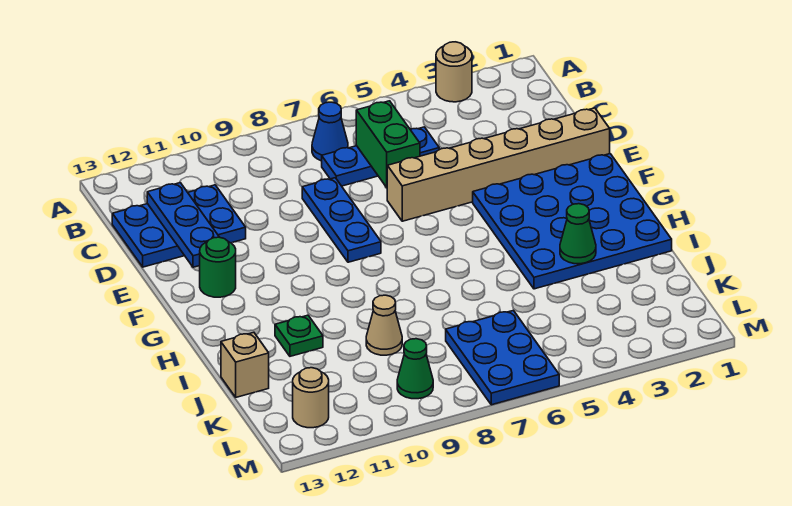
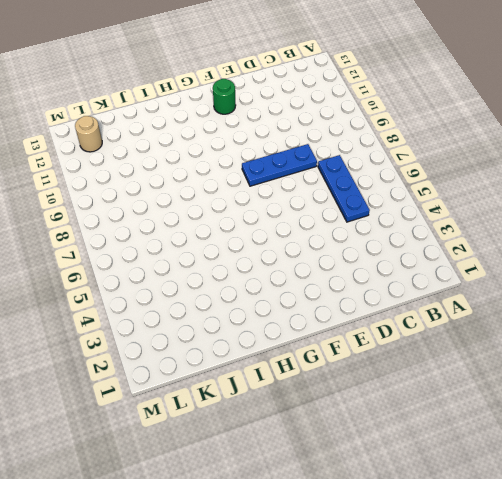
none -> tan round brick A3 level 1
none -> blue cone B7 level 1
none -> blue plate C11:D13 level 1

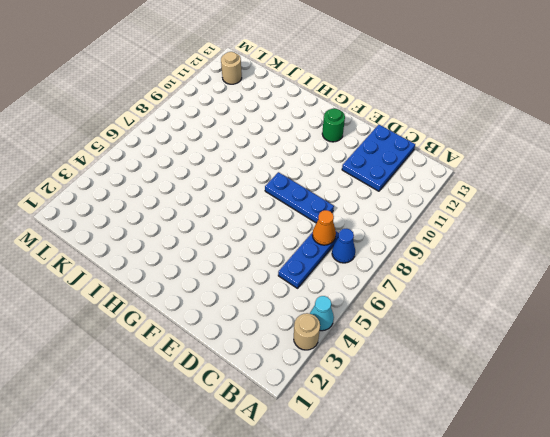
cyan cone A4 level 1 -> none
orange cone C7 level 2 -> none
none -> tan brick E1:E6 level 1
none -> blue plate F1:I4 level 1
none -> green plate I11 level 1

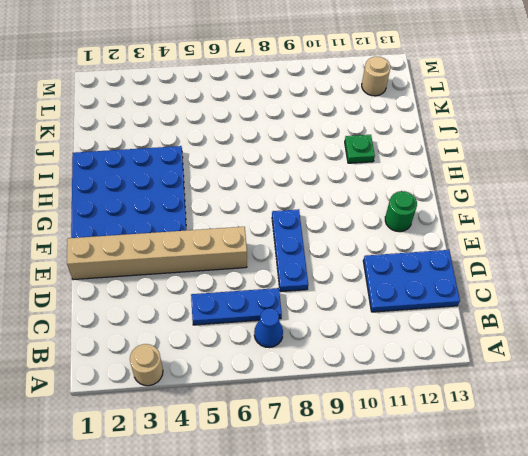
none -> tan cone J9 level 1
none -> tan brick J13 level 1
none -> blue plate K6:M7 level 1

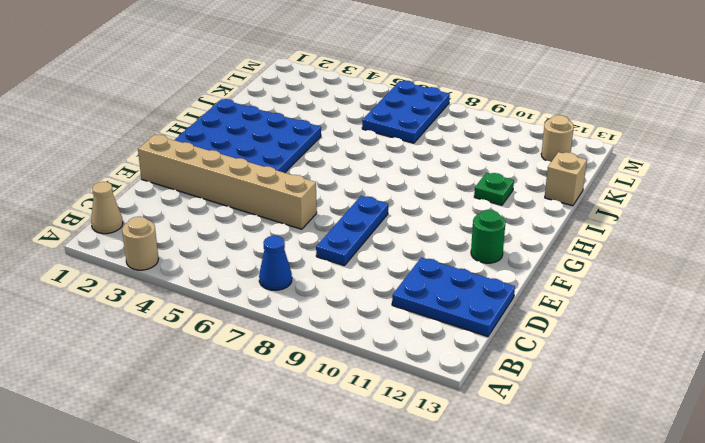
tan cone B1 level 1 -> tan cone J9 level 1
none -> blue plate C5:C7 level 1
none -> green cone L9 level 1
none -> green brick C6:D6 level 2

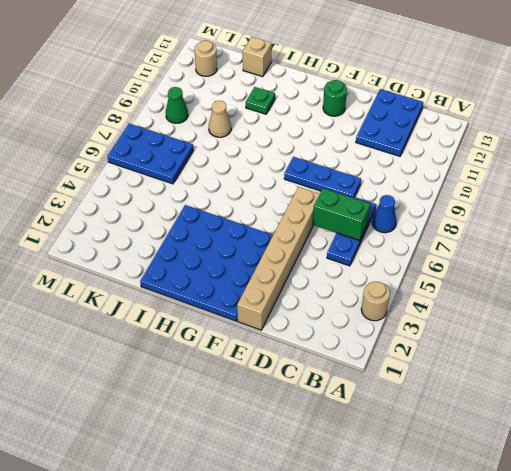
none -> blue plate C12:E12 level 2
none -> green cone I3 level 2

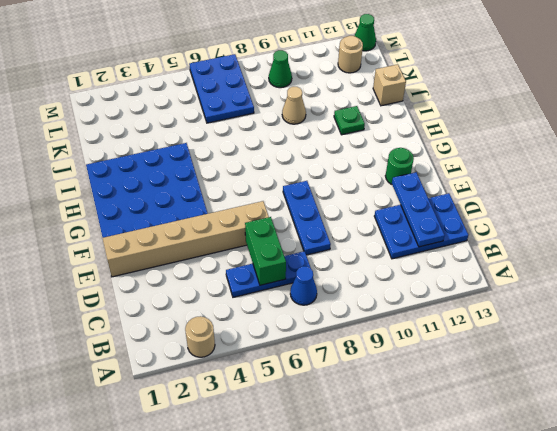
green cone M13 level 1 -> green cone I3 level 2

